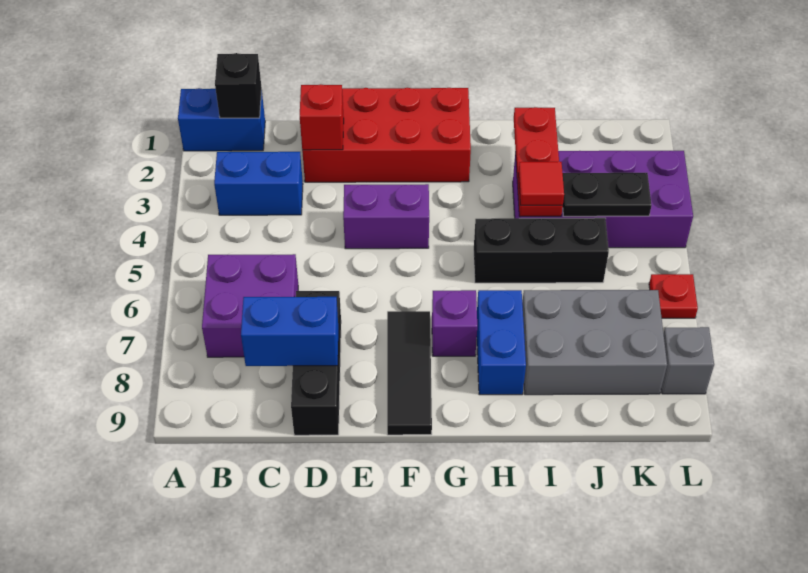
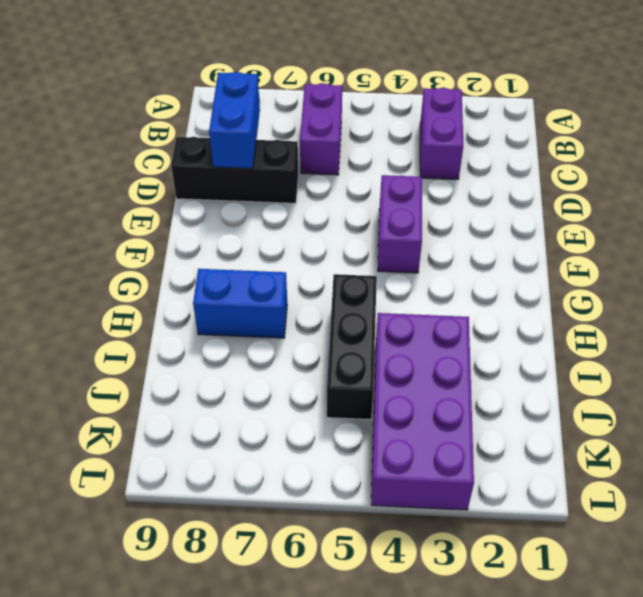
purple brick B3:C3 level 1 -> blue brick B3:C3 level 1
purple brick B6:C6 level 1 -> purple brick B6:C7 level 1
none -> blue brick A1:B1 level 1
none -> red brick D1:G2 level 1
none -> black tile F7:F9 level 1

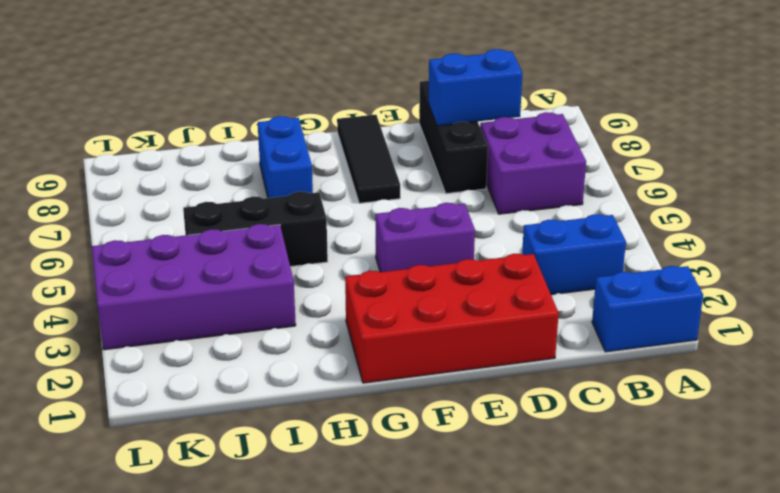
none -> purple brick G7 level 1
none -> grey brick I7:K8 level 1
none -> red plate L6 level 1

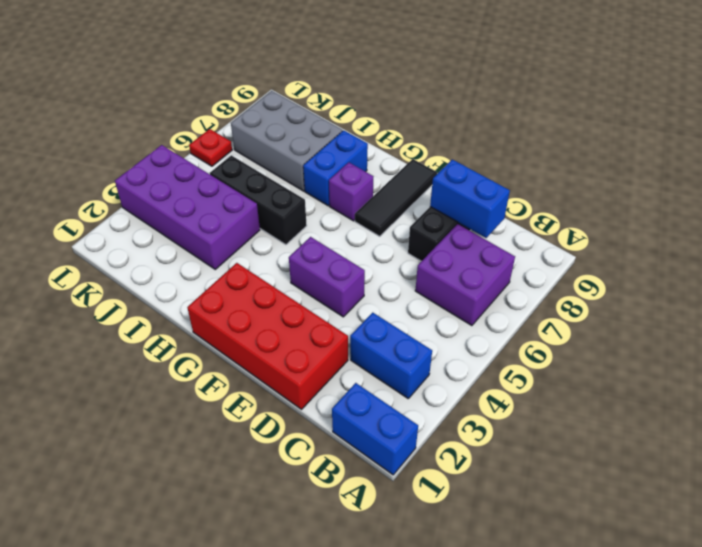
none -> grey brick L8 level 1
none -> black brick B1 level 2
none -> red brick D2 level 2

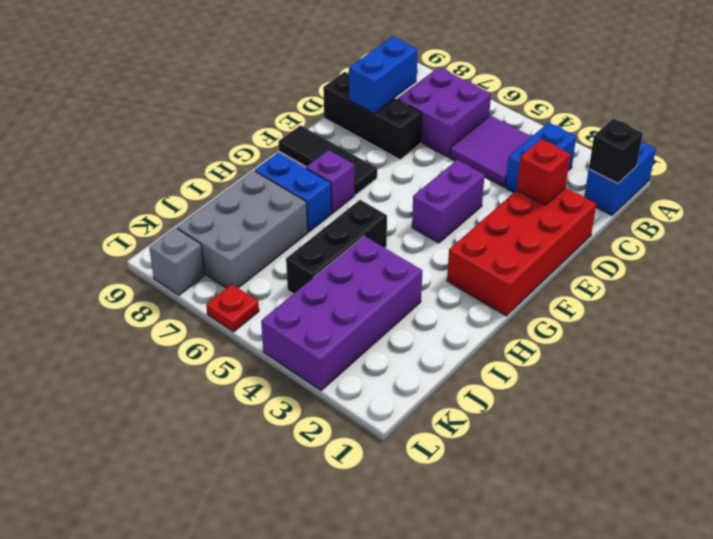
purple tile B4:C5 level 1 -> none
none -> red plate I2:I4 level 2
none -> black plate J4:K4 level 2
none -> red tile I4 level 3

